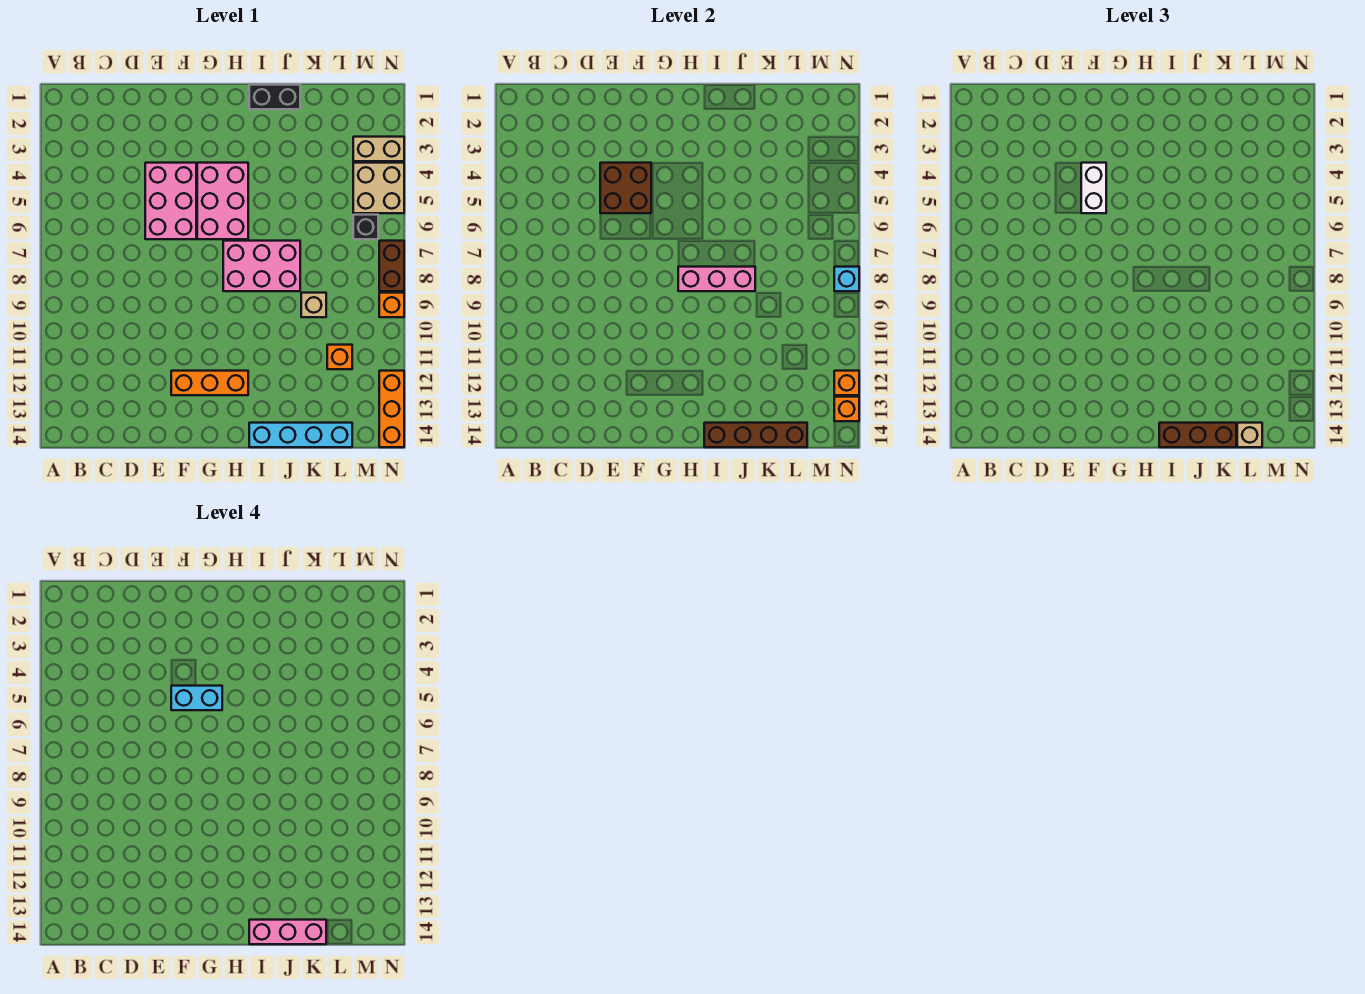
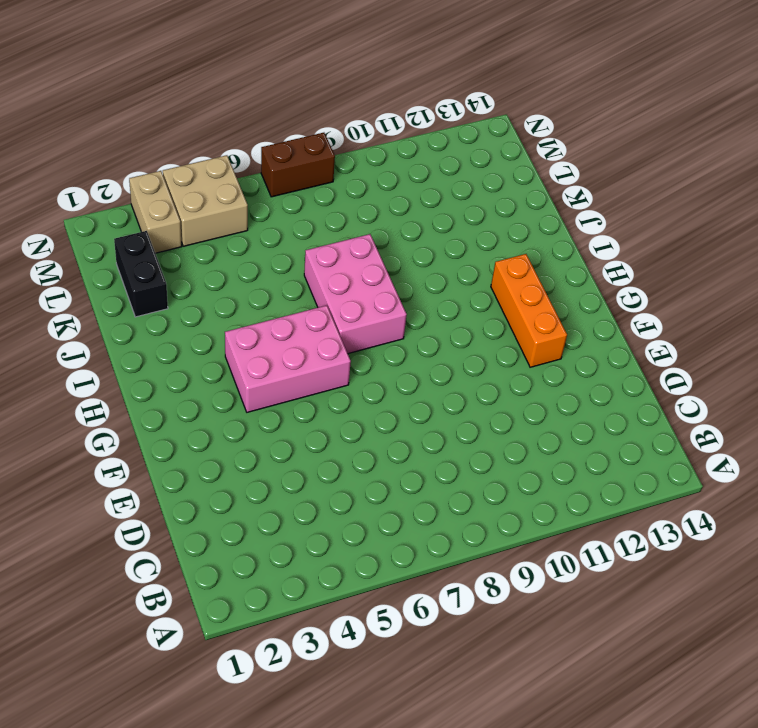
black brick K2:L2 level 1 -> black brick I1:J1 level 1
none -> pink brick E4:F6 level 1
none -> cyan brick I14:L14 level 1
none -> tan brick K9 level 1

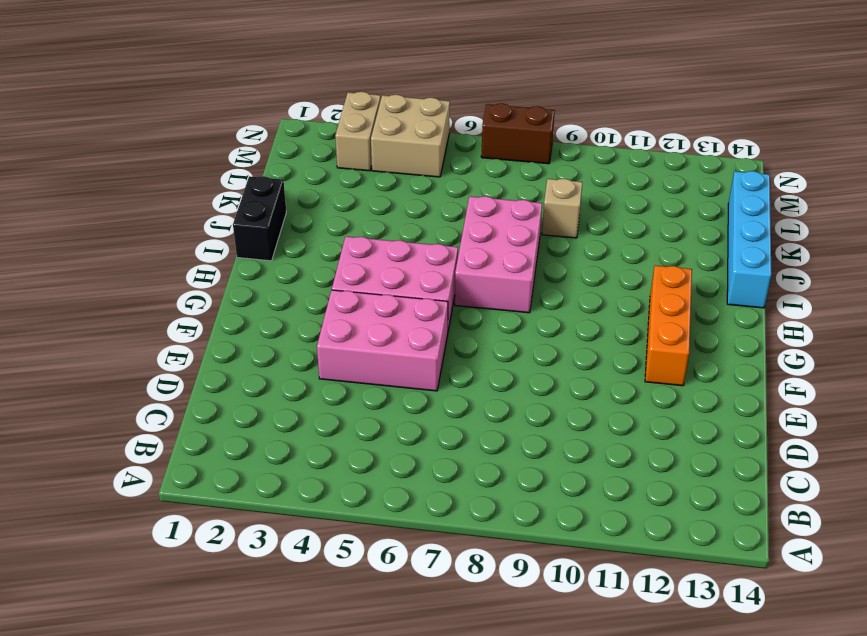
none -> orange brick L11 level 1
none -> black brick M6 level 1
none -> orange brick N9 level 1

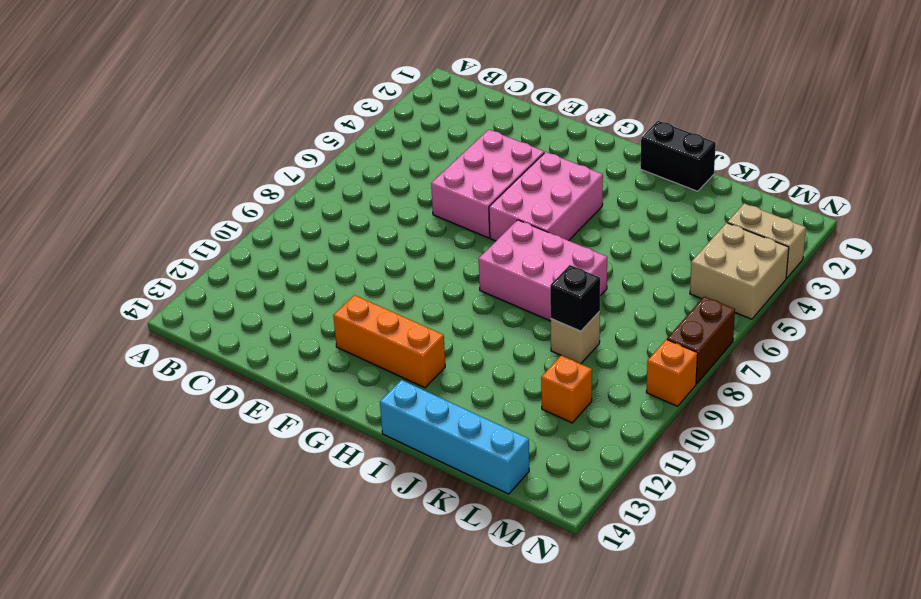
black brick K9 level 2 -> black brick M6 level 1
none -> orange brick N12:N14 level 1
none -> brown brick E4:F5 level 2
none -> pink brick H8:J8 level 2

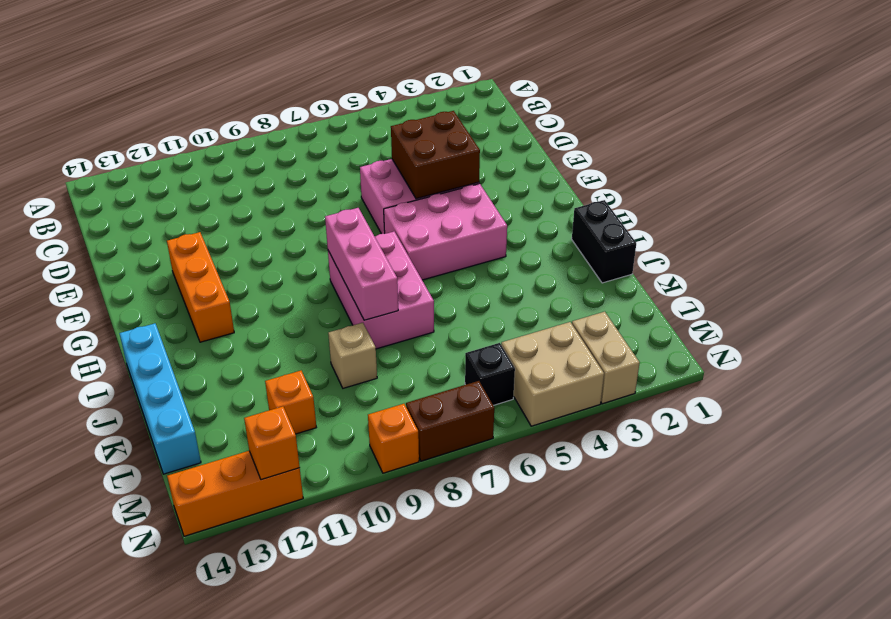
none -> brown brick I14:L14 level 2
none -> cyan brick N8 level 2
none -> orange brick N13 level 2

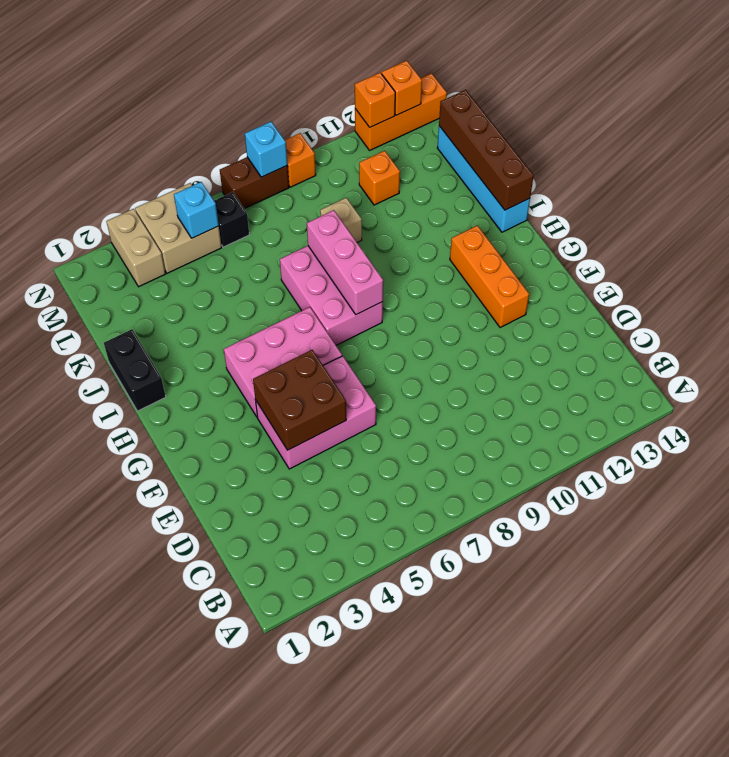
cyan brick M5 level 2 -> none
none -> white brick F4:F5 level 3
none -> brown brick I14:K14 level 3
none -> tan brick L14 level 3

